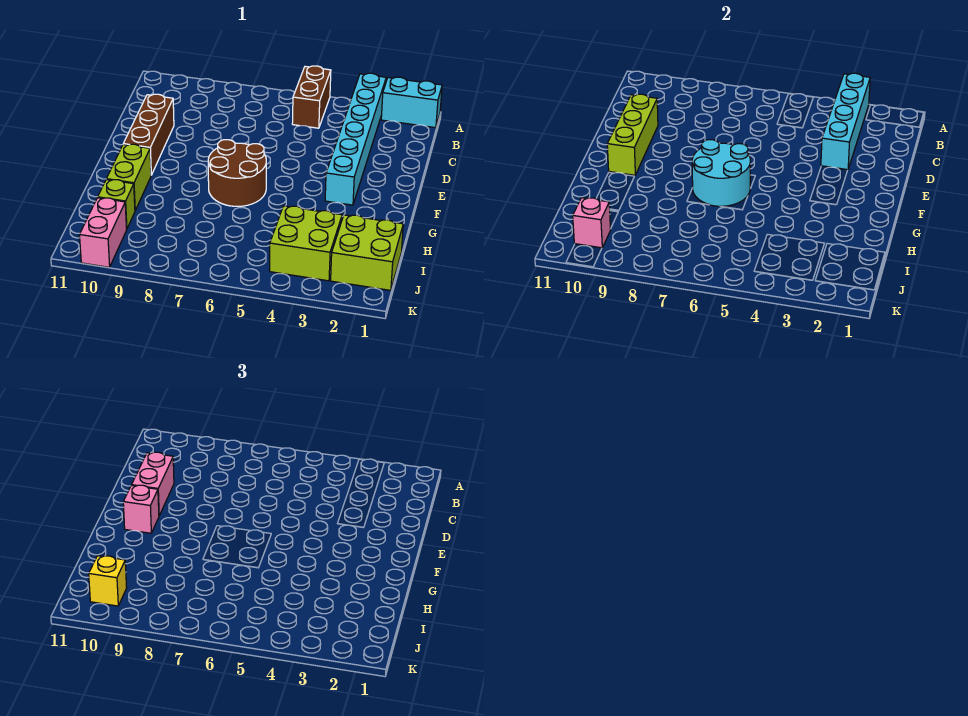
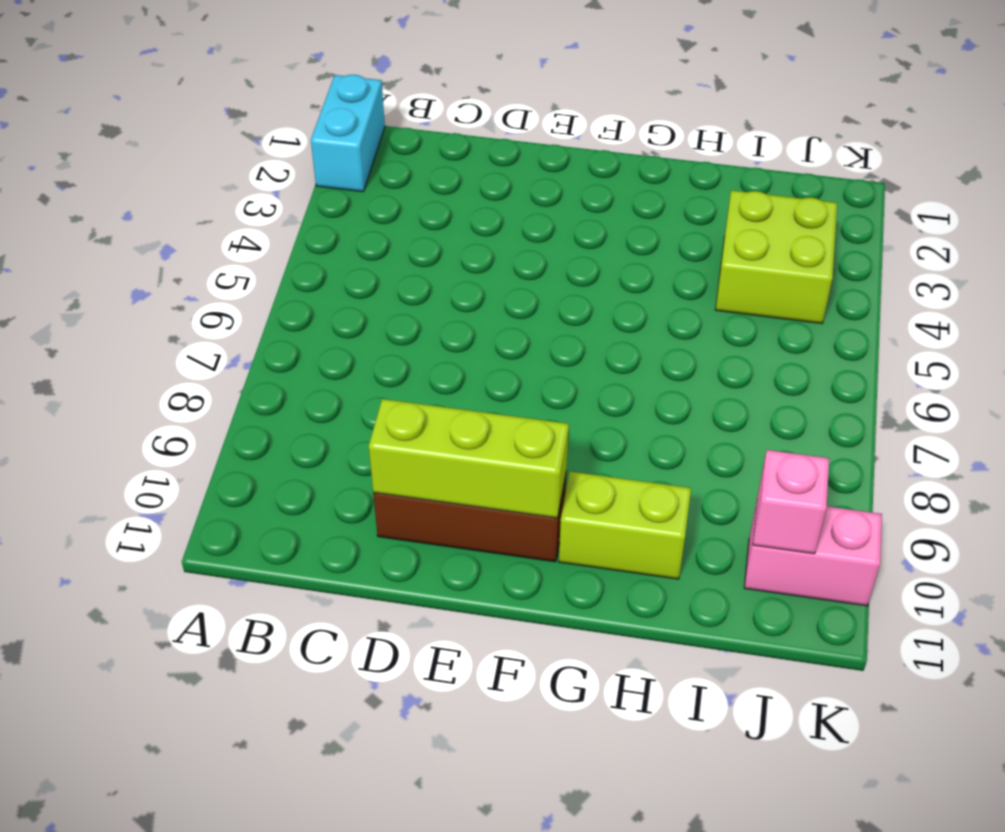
none -> cyan brick A3:F3 level 1
none -> brown brick A5:B5 level 1
none -> brown round brick F6:G7 level 1

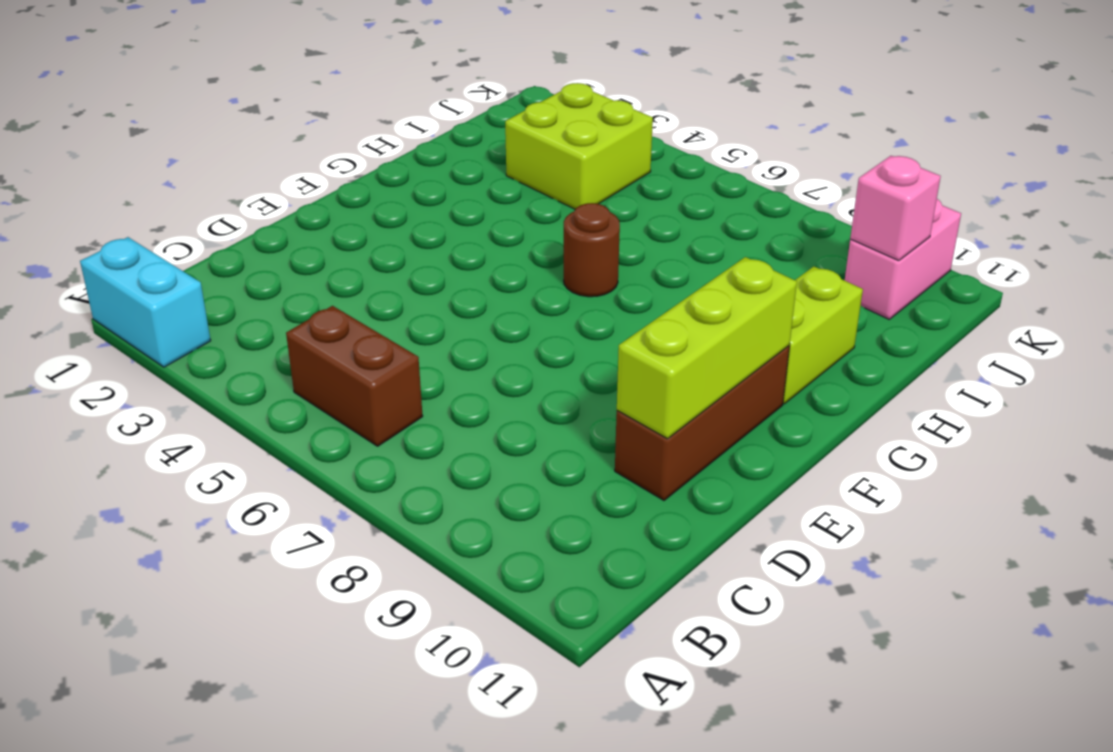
brown brick B5:B6 level 1 -> brown brick A5:B5 level 1
brown round brick G6 level 1 -> brown round brick F6:G7 level 1
none -> cyan brick A3:F3 level 1
none -> lime brick I1:J2 level 1
none -> lime brick I10 level 1

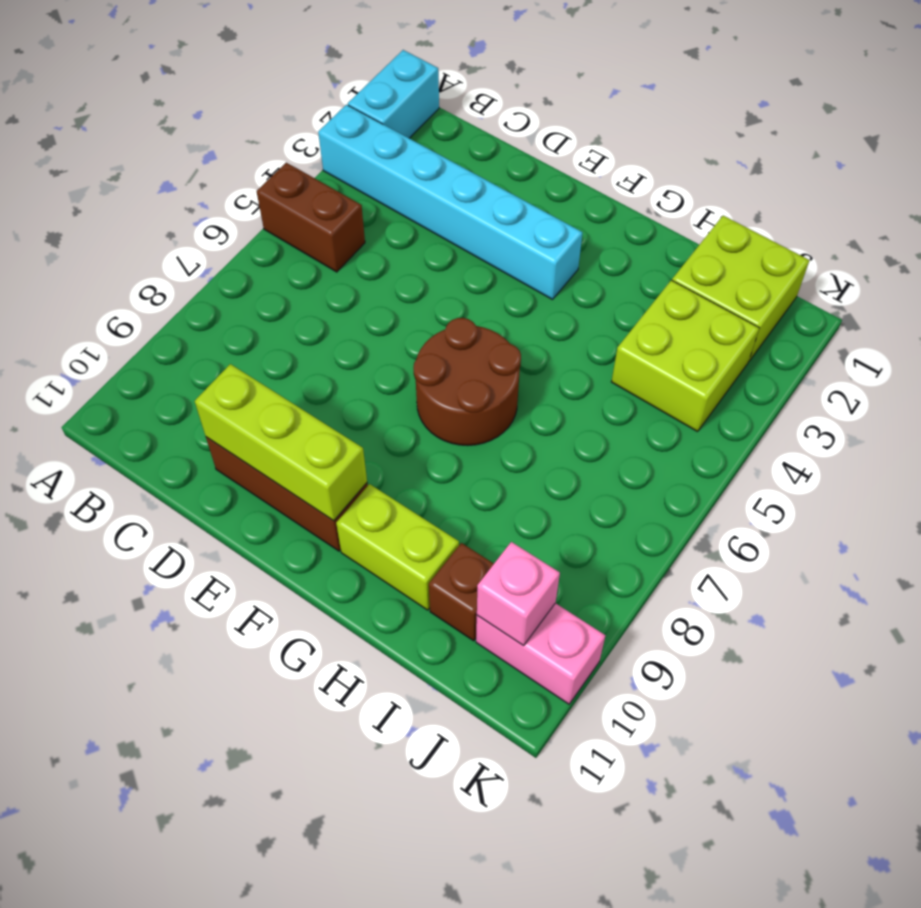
brown brick I10 level 1 -> lime brick I10 level 1
none -> cyan brick A3:D3 level 2
none -> cyan round brick F6:G7 level 2
none -> pink brick D10:E10 level 3

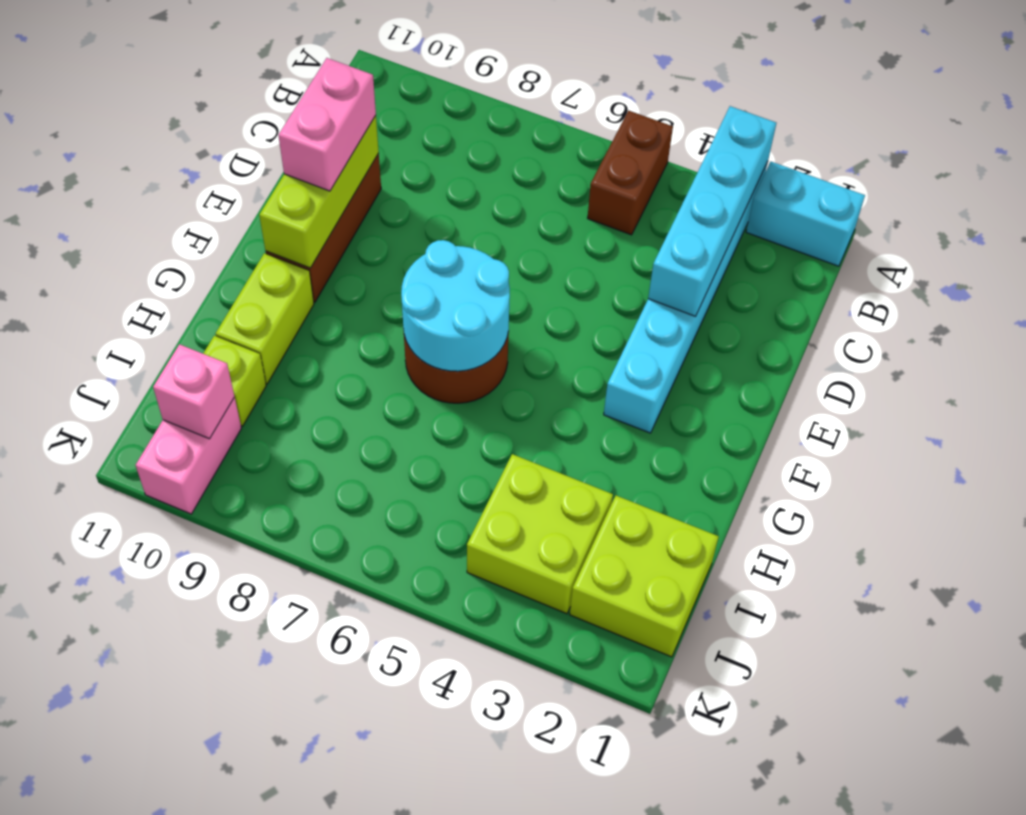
none -> pink brick F10 level 3
none -> yellow brick J10 level 3

